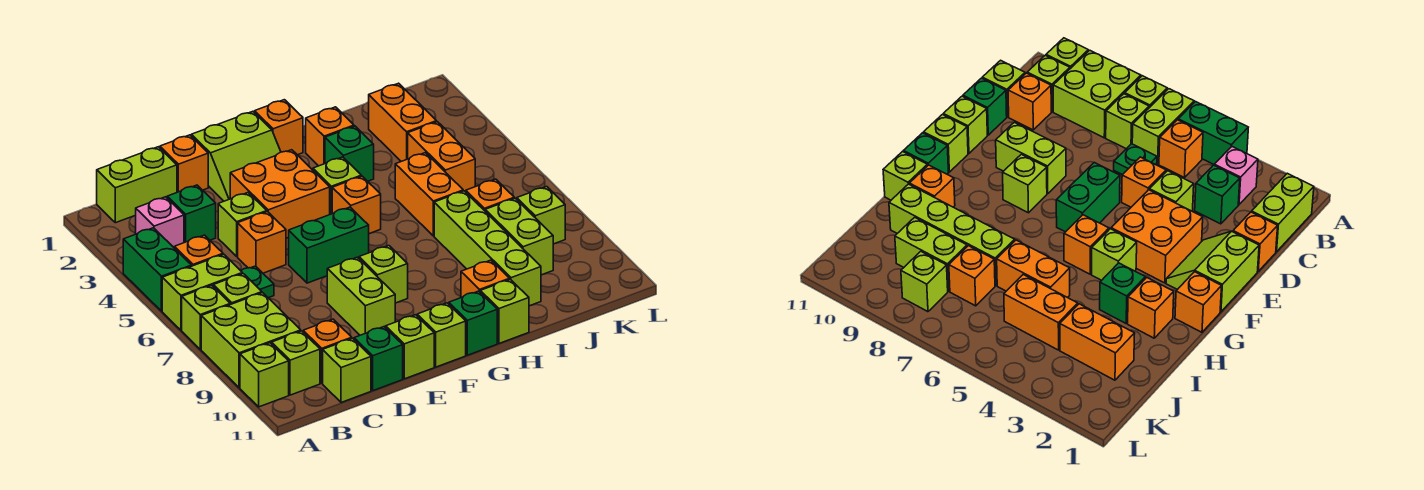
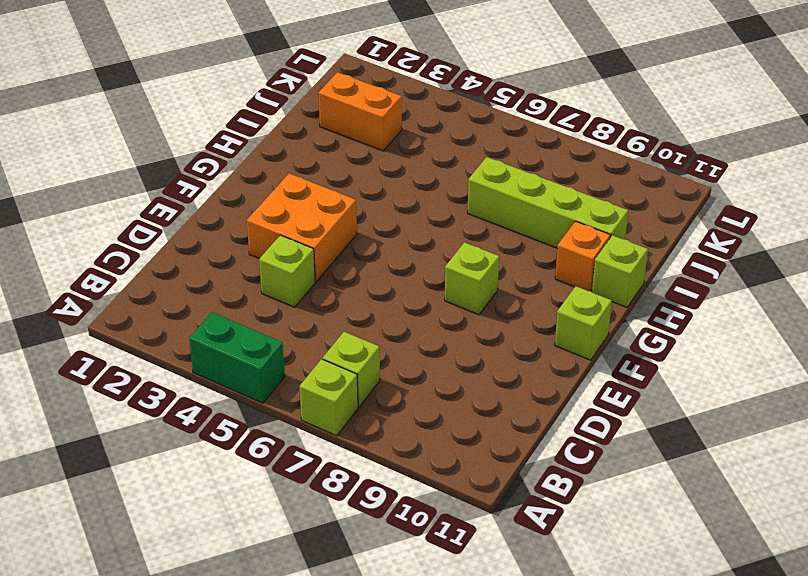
none -> lime brick A6:B6 level 1
none -> lime brick A8:B9 level 1
none -> lime brick A10 level 1
none -> lime brick B1:C1 level 1

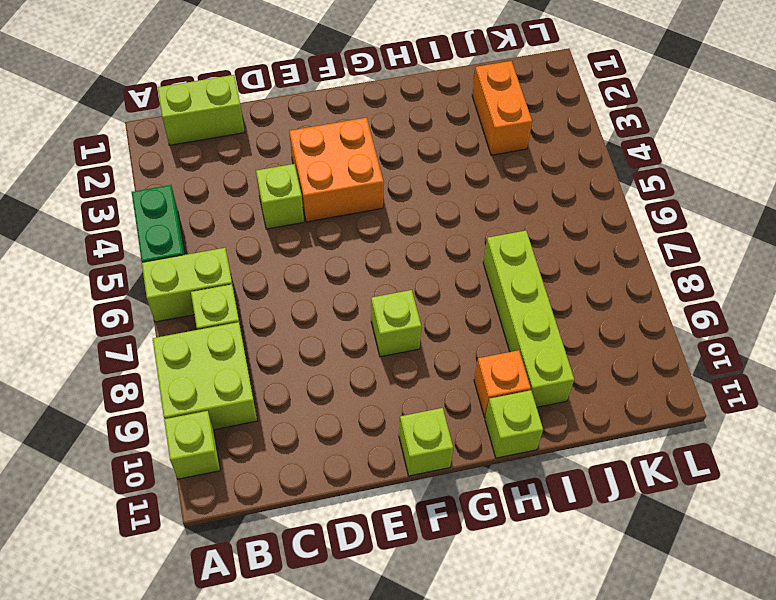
none -> lime brick A7 level 1
none -> pink brick B3 level 1
none -> orange brick B5 level 1
none -> lime brick B10 level 1

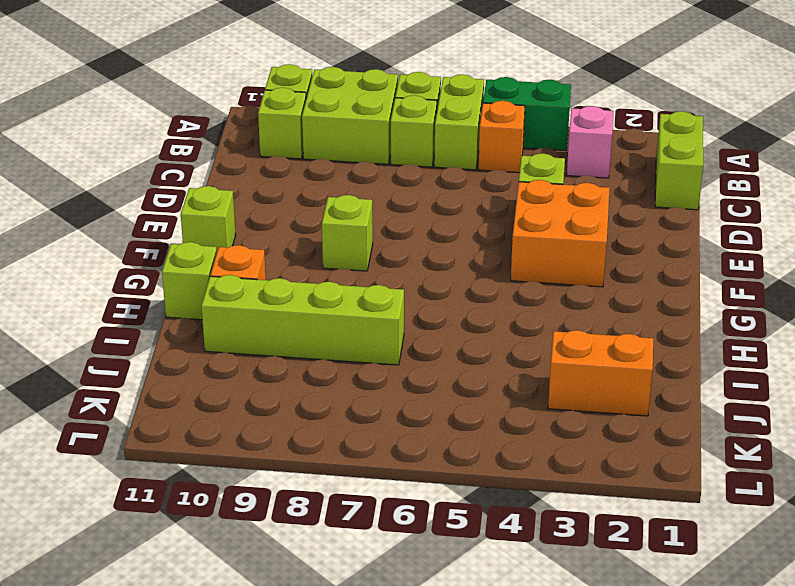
none -> green brick C3 level 1
none -> green plate C6 level 1
none -> orange brick C10 level 1
none -> lime brick C11 level 1

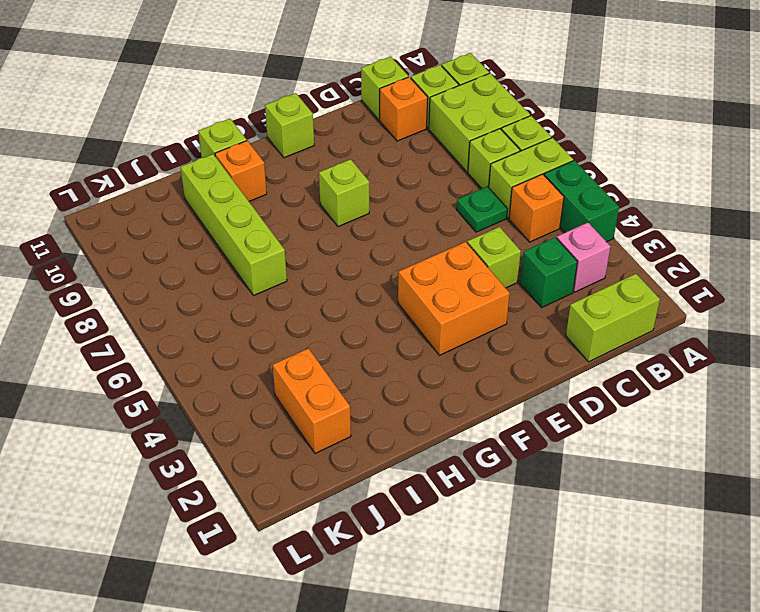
none -> orange brick D1 level 1
none -> orange brick D5 level 1
none -> green brick D11 level 1
none -> lime slope E1:F2 level 1 top 1

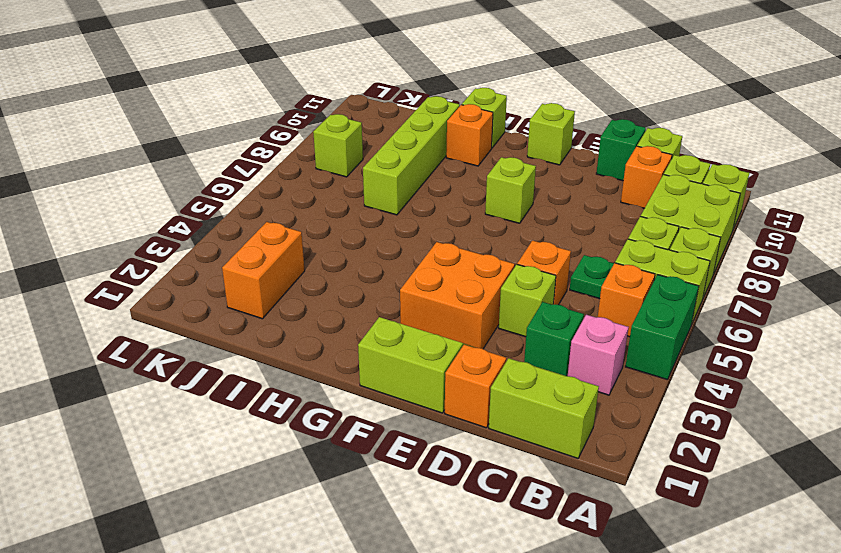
none -> green brick E6:F6 level 1
none -> lime brick E8:E9 level 1
none -> lime brick E11 level 1
none -> orange brick G1 level 1

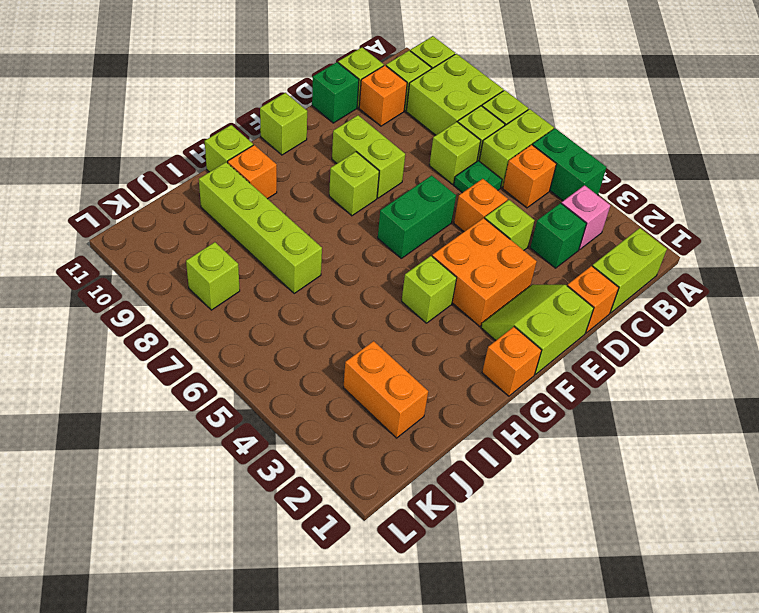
lime brick C7 level 1 -> lime brick E11 level 1
none -> orange brick G5 level 1
none -> green brick G11 level 1
none -> orange brick H2 level 1
none -> green brick H3 level 1

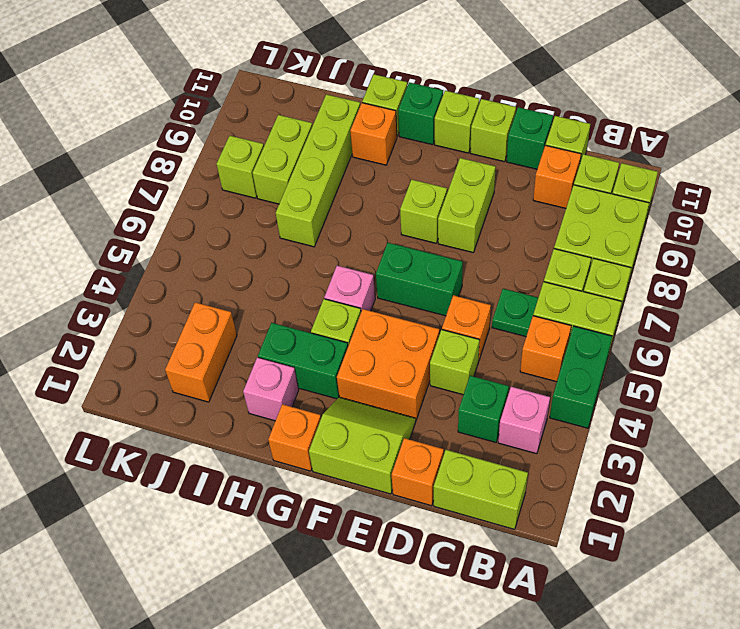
green brick G3:H3 level 1 -> green brick H3 level 1
pink brick G5 level 1 -> orange brick G5 level 1
pink brick H2 level 1 -> orange brick H2 level 1
none -> orange brick I5:I6 level 1
none -> orange brick J4:J5 level 1
none -> orange brick J7 level 1

